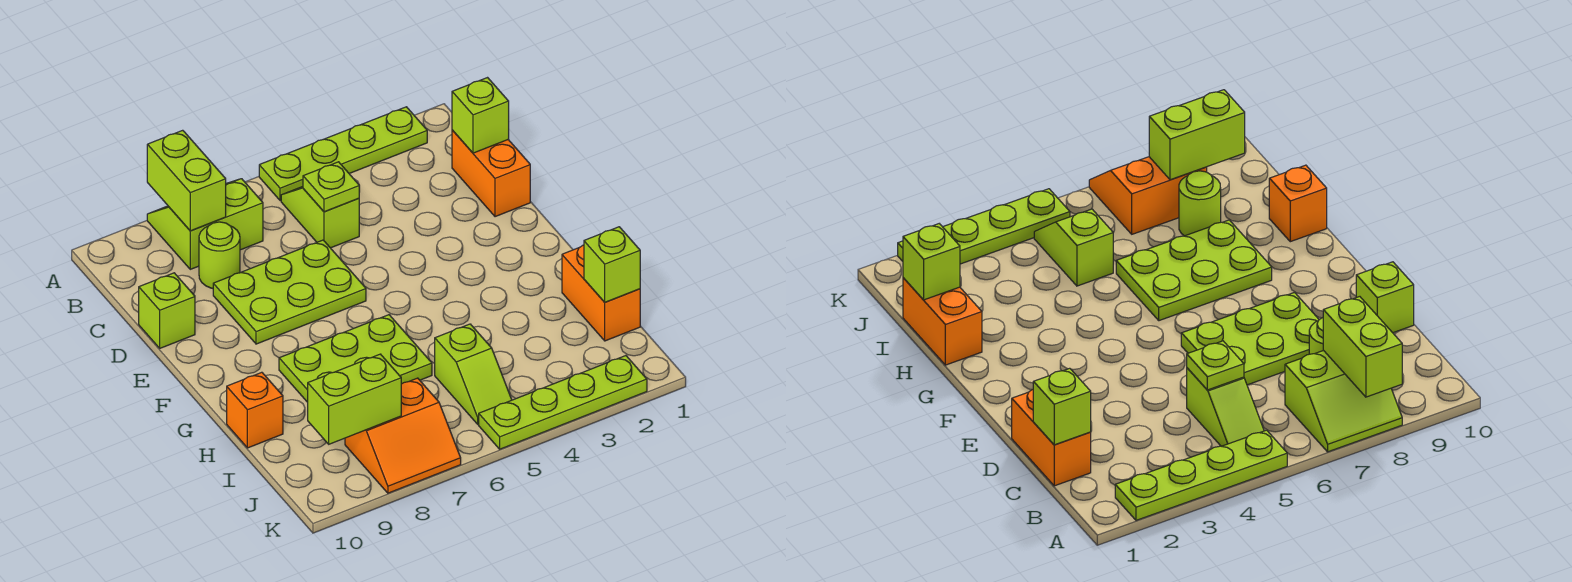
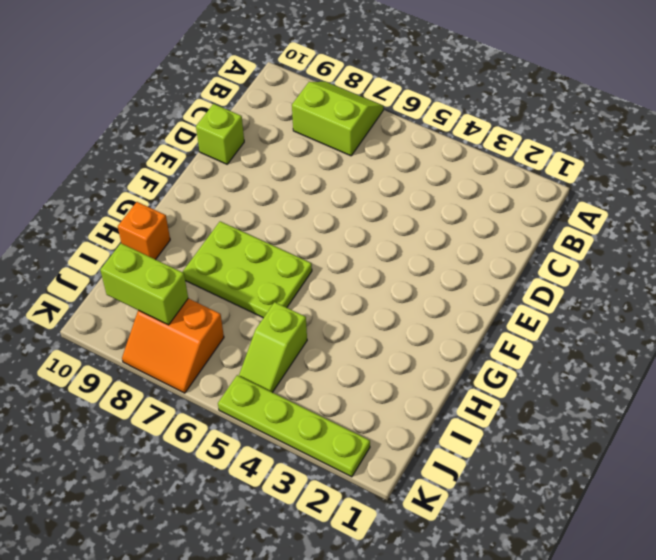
none -> lime plate A2:A5 level 1
none -> lime slope B5:C5 level 1 top C
none -> orange brick C1:D1 level 1

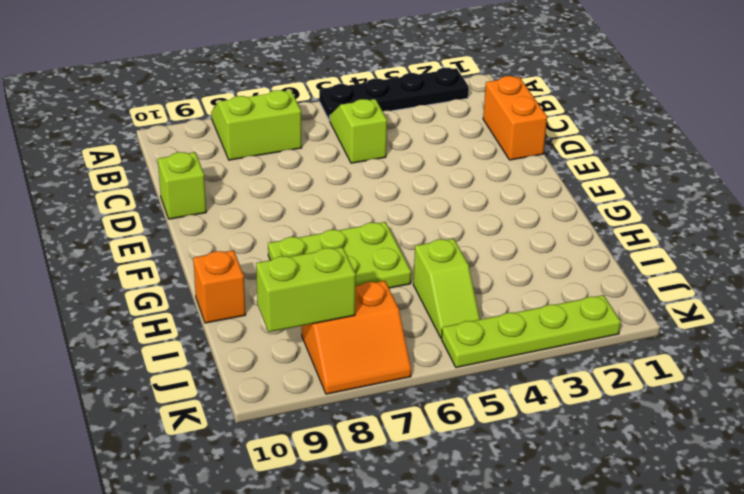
black plate A2:A5 level 1 -> lime plate A2:A5 level 1
none -> lime round brick C8 level 1
none -> lime plate D6:E8 level 1
none -> orange brick H1:I1 level 1

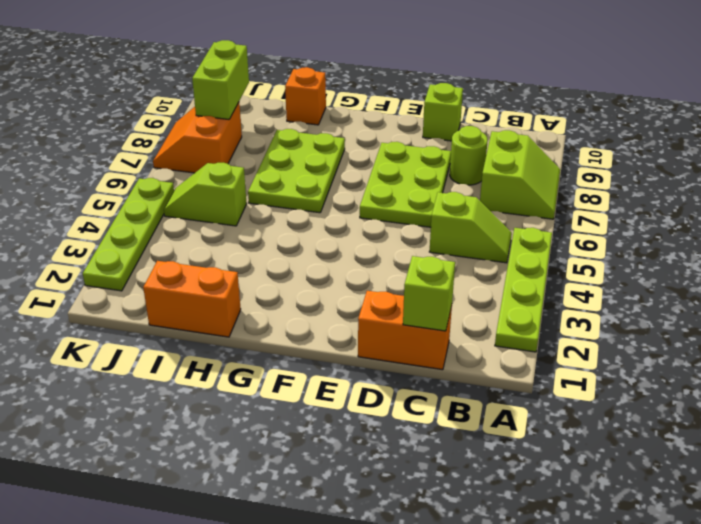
none -> lime round brick I8 level 1
none -> lime brick A8:B8 level 2
none -> lime plate C5 level 2

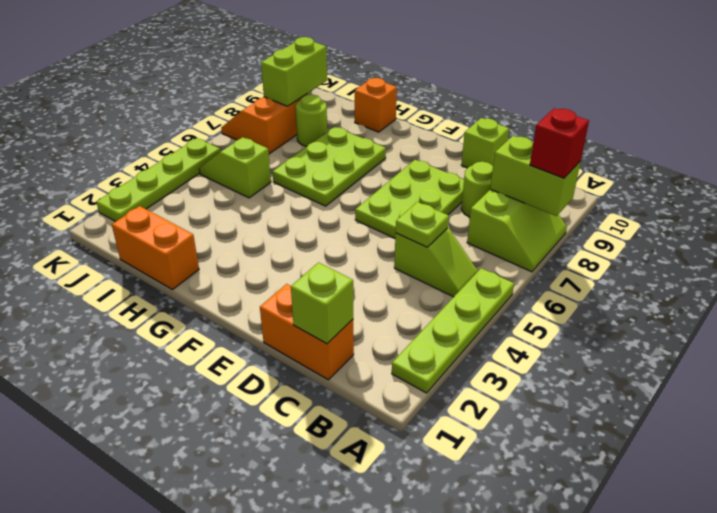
red brick A8 level 3 -> none
none -> lime brick I1 level 2

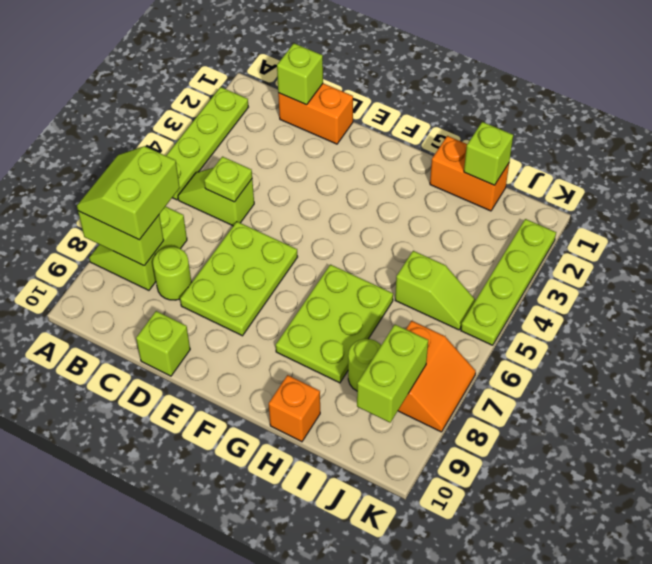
lime slope A7:B8 level 3 top B -> none

